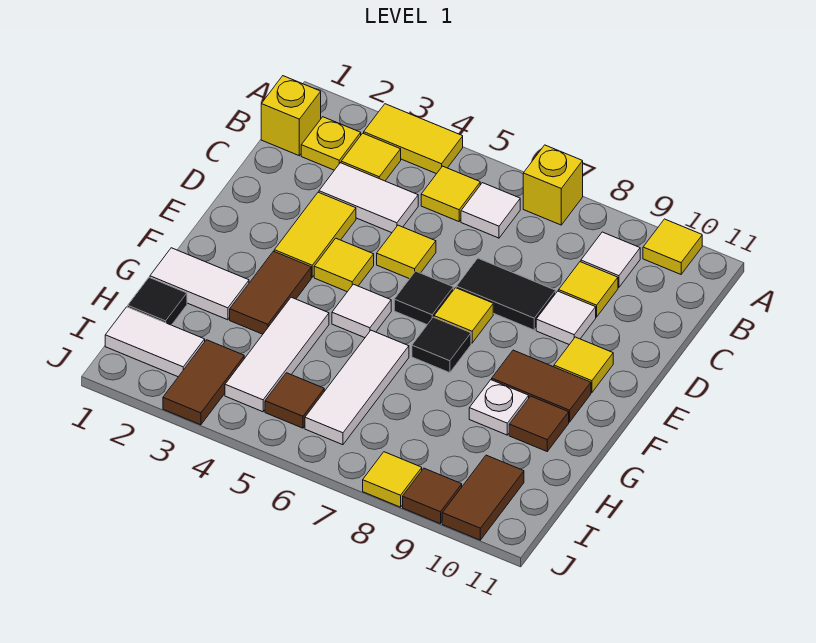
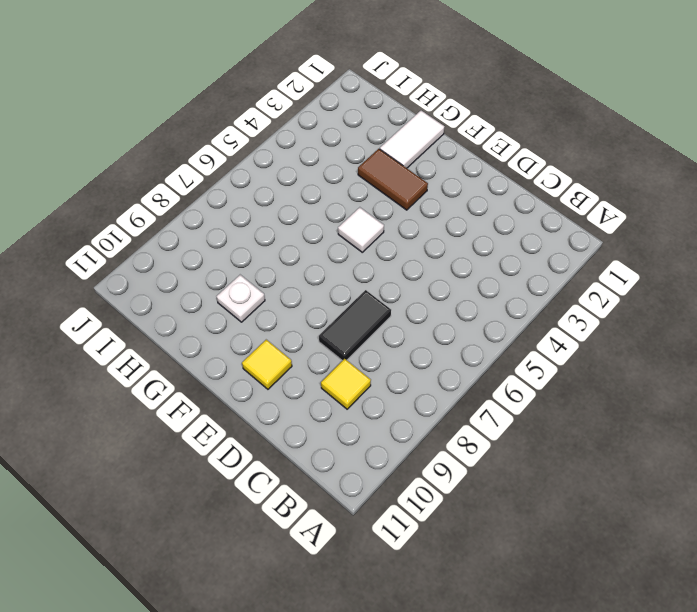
none -> yellow tile A3:A4 level 1
none -> yellow brick A7 level 1
none -> yellow tile A10 level 1
none -> yellow brick B1 level 1

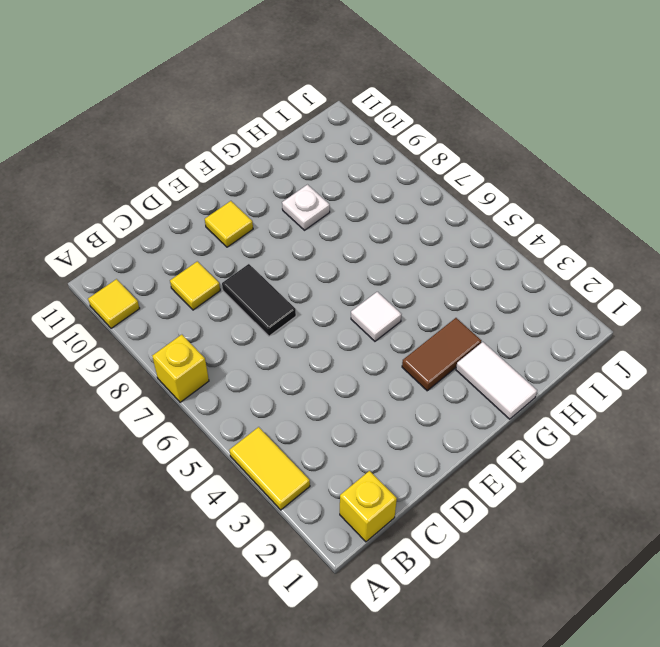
none -> yellow plate B2 level 1
none -> yellow tile B3 level 1
none -> yellow tile B5 level 1
none -> white tile B6 level 1

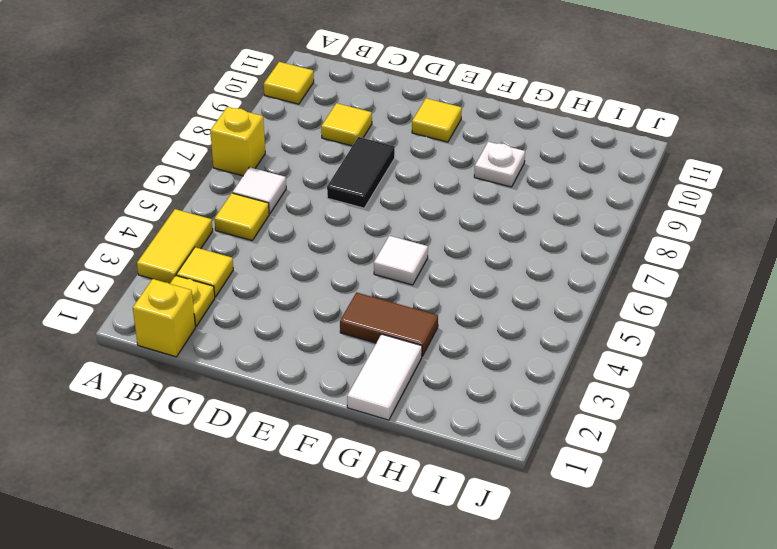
none -> white tile B9 level 1
none -> white tile C3:C4 level 1
none -> yellow tile D3:E3 level 1
none -> yellow tile D5 level 1

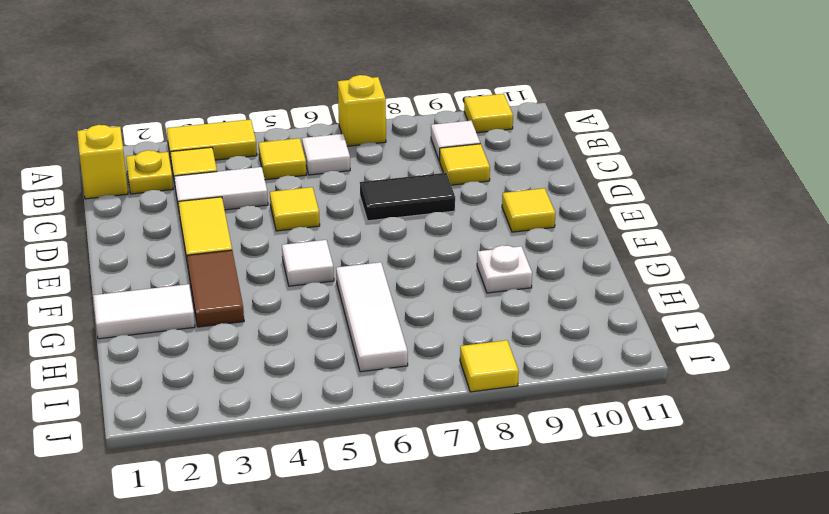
none -> white tile D9 level 1
none -> yellow tile E4 level 1
none -> black tile E6 level 1
none -> yellow tile E7 level 1

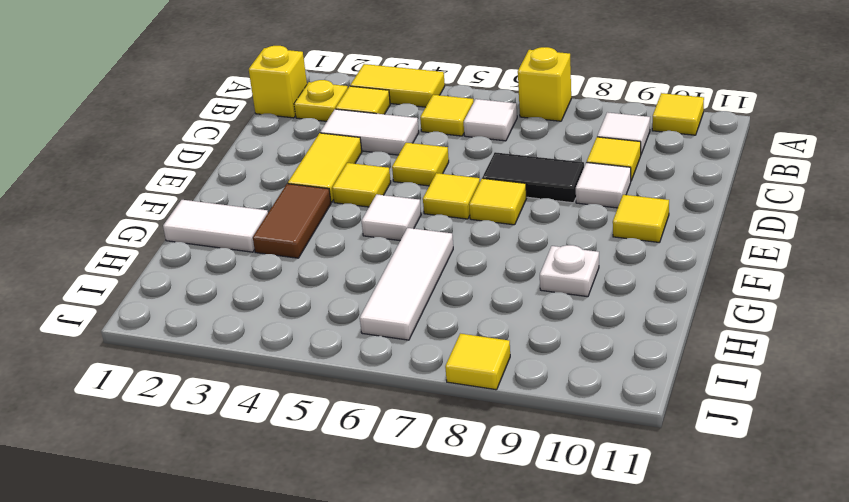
yellow tile E6 level 1 -> black tile E6 level 1
none -> black tile F7 level 1
none -> brown tile F9:F10 level 1
none -> white tile G4:I4 level 1
none -> brown tile G10 level 1

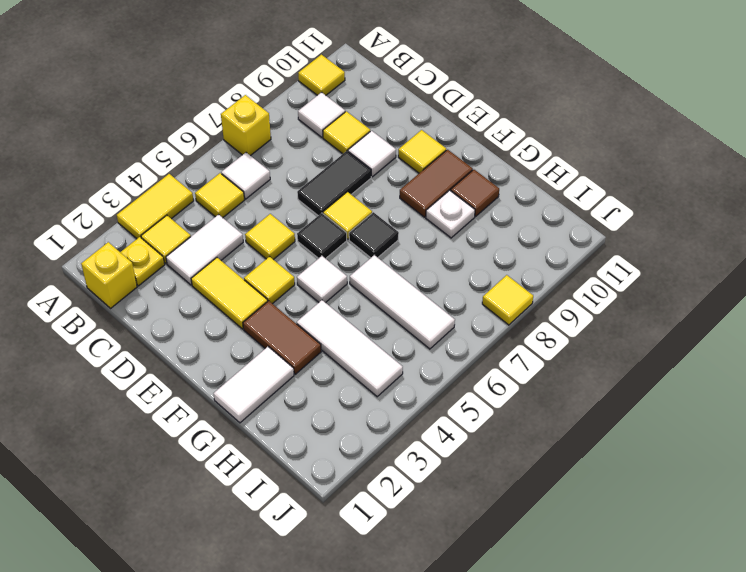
none -> black tile H1 level 1
none -> white tile I1:I2 level 1
none -> brown tile I3:J3 level 1
none -> brown tile I5 level 1

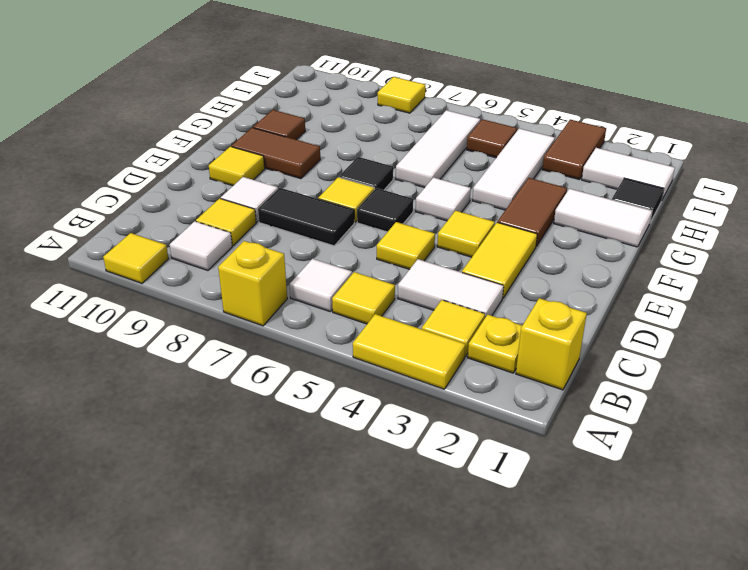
none -> white plate G9 level 1
none -> brown tile I10:J10 level 1
none -> brown tile J9 level 1

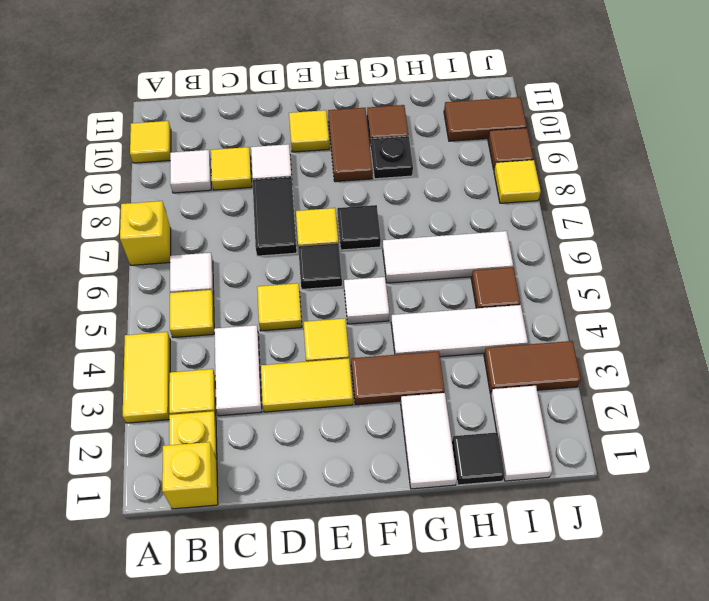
black plate G9 level 1 -> white plate G9 level 1

